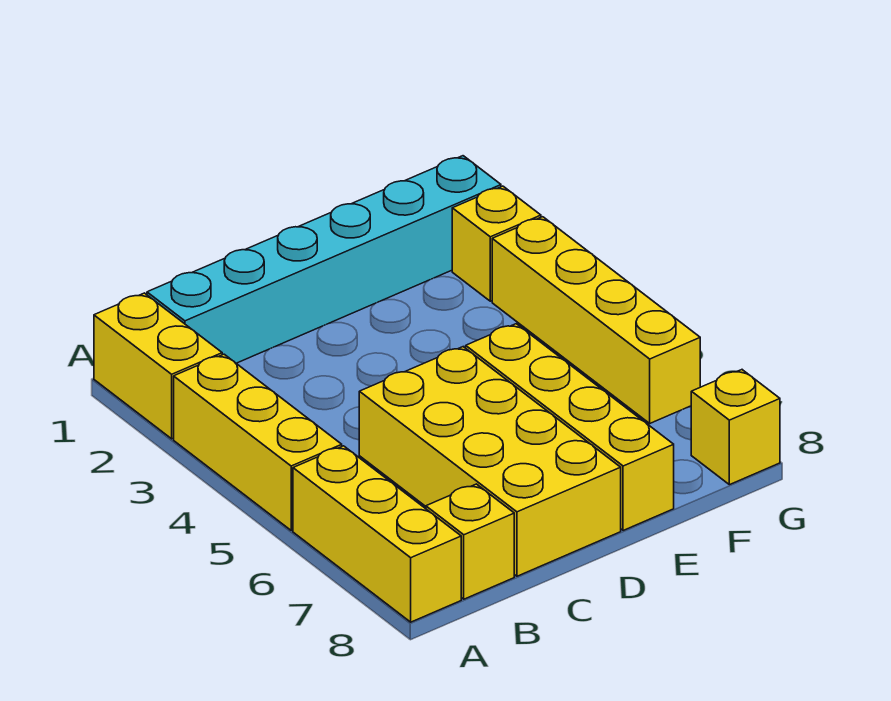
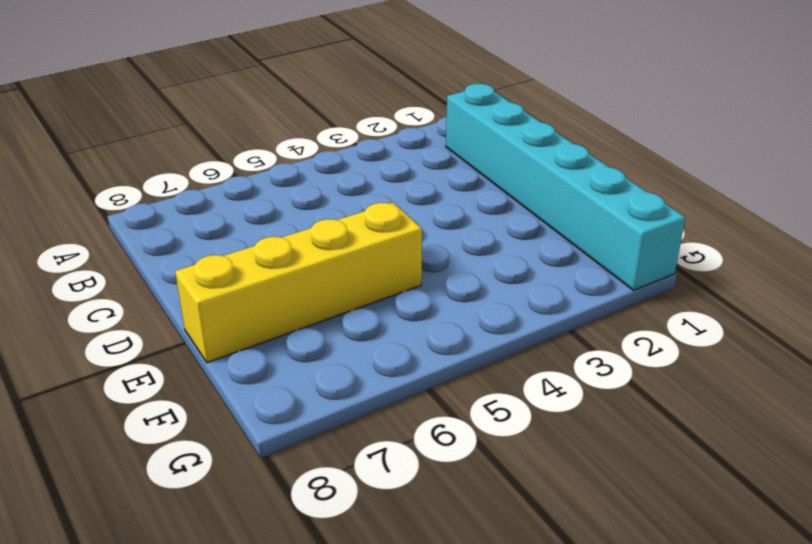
none -> yellow brick A1:A2 level 1
none -> yellow brick A3:A5 level 1

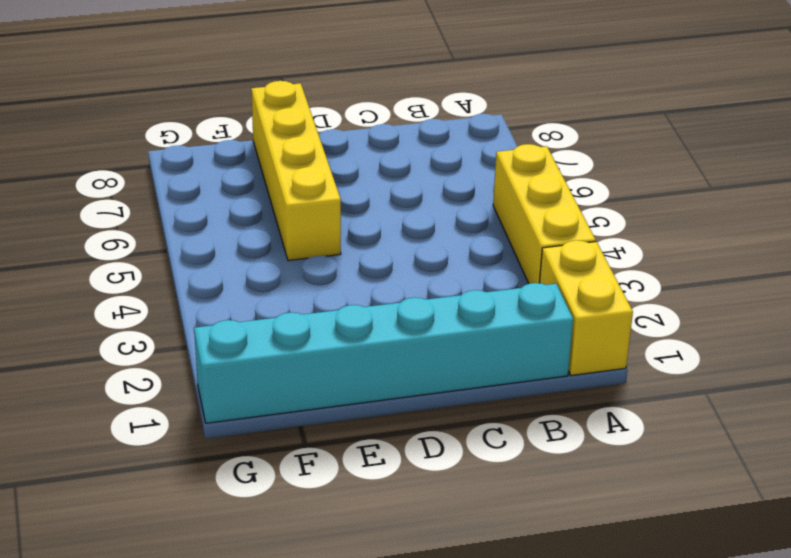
none -> yellow brick A6:A8 level 1
none -> yellow brick B8 level 1

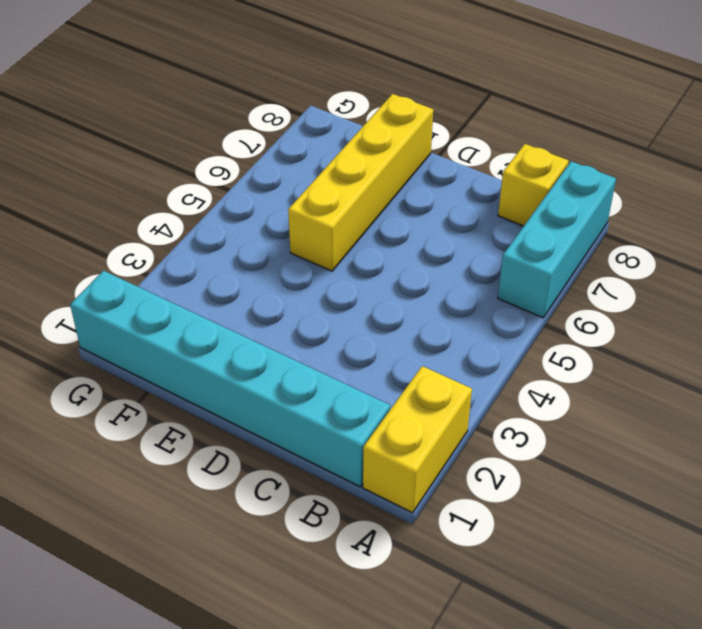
cyan brick A6:A8 level 1 -> yellow brick A6:A8 level 1
none -> yellow brick A3:A5 level 1
none -> yellow brick C5:D8 level 1

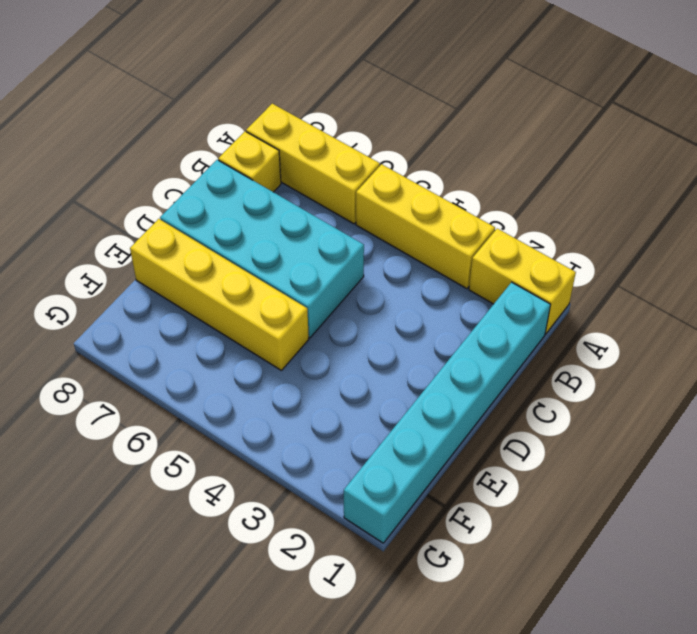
cyan brick C5:D8 level 1 -> yellow brick C5:D8 level 1
none -> yellow brick G2 level 1
none -> yellow brick G3:G6 level 1

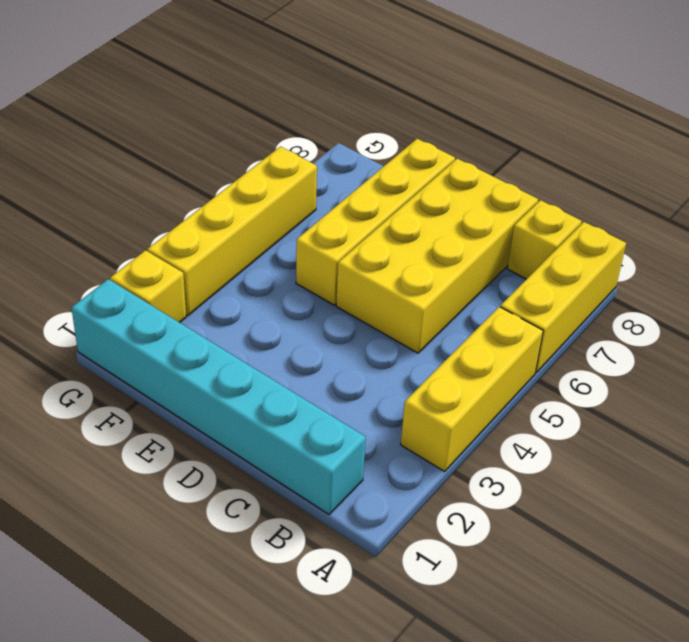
none -> yellow brick A1:A2 level 1
none -> yellow brick G8 level 1

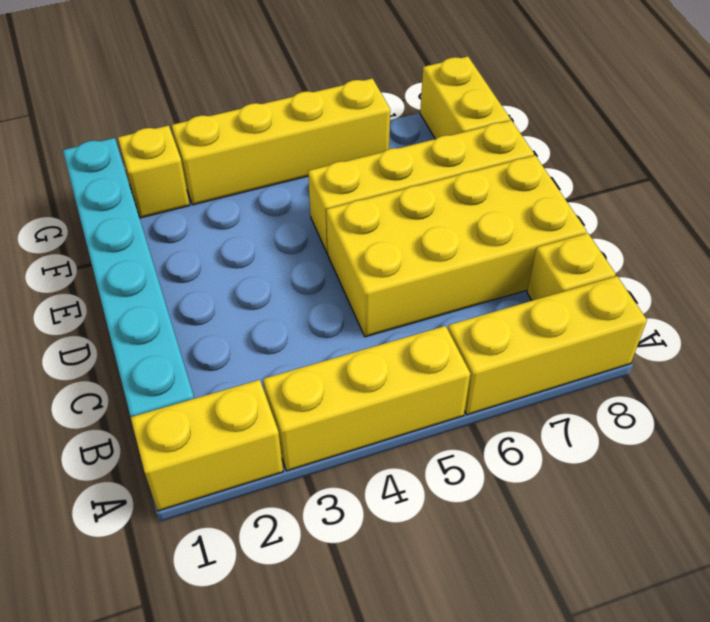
yellow brick F8:G8 level 1 -> yellow brick G8 level 1

